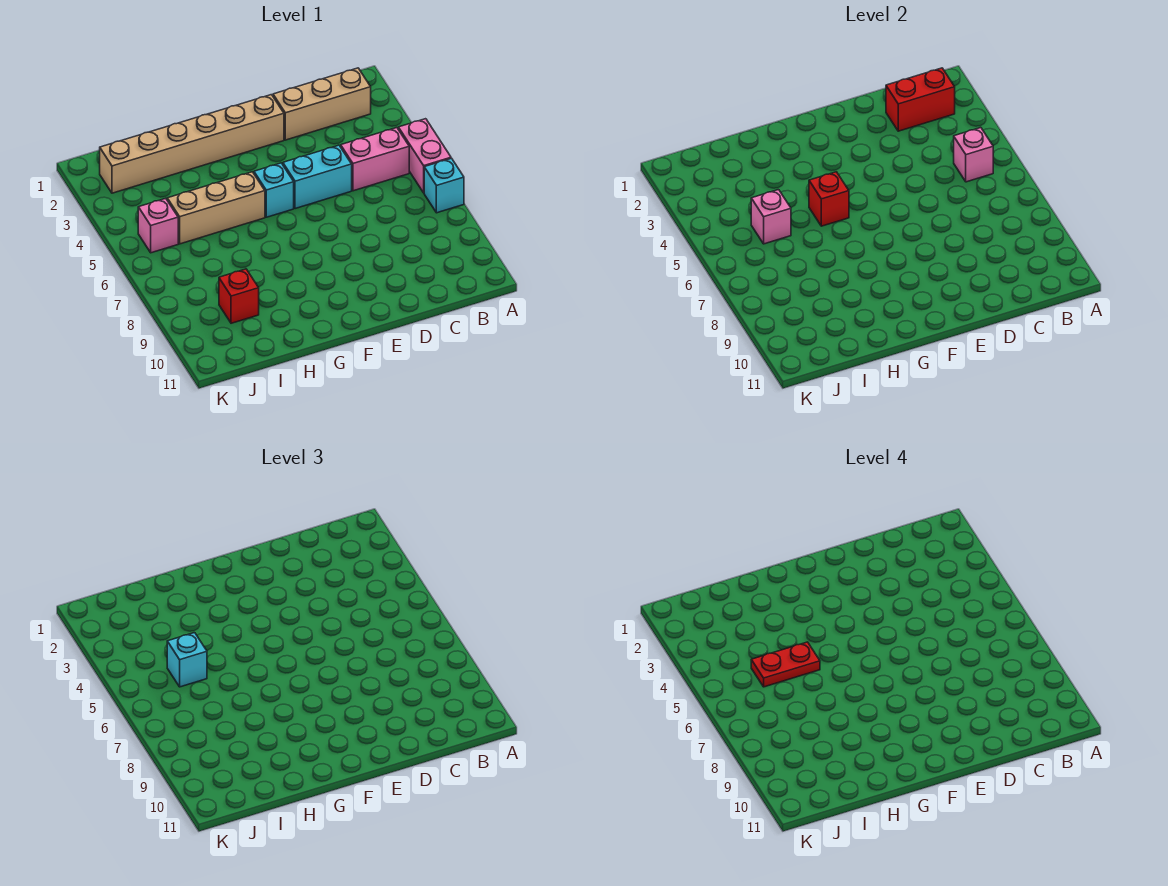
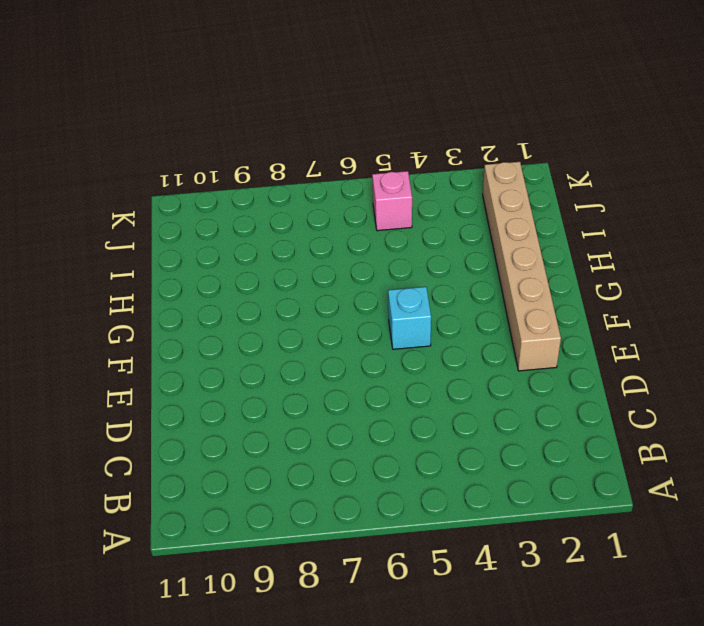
none -> pink brick A5:A6 level 1
none -> cyan brick A7 level 1
none -> tan brick B2:D2 level 1

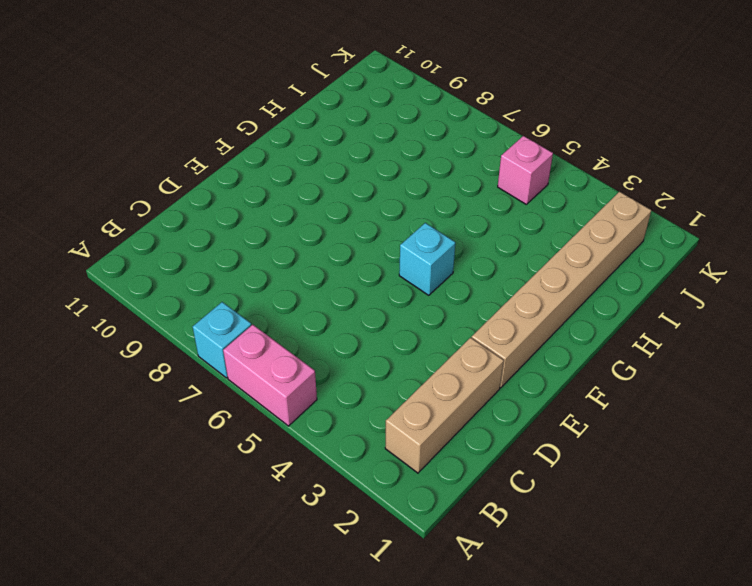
none -> pink brick B5:C5 level 1
none -> cyan brick D5:E5 level 1
none -> tan brick G5:I5 level 1

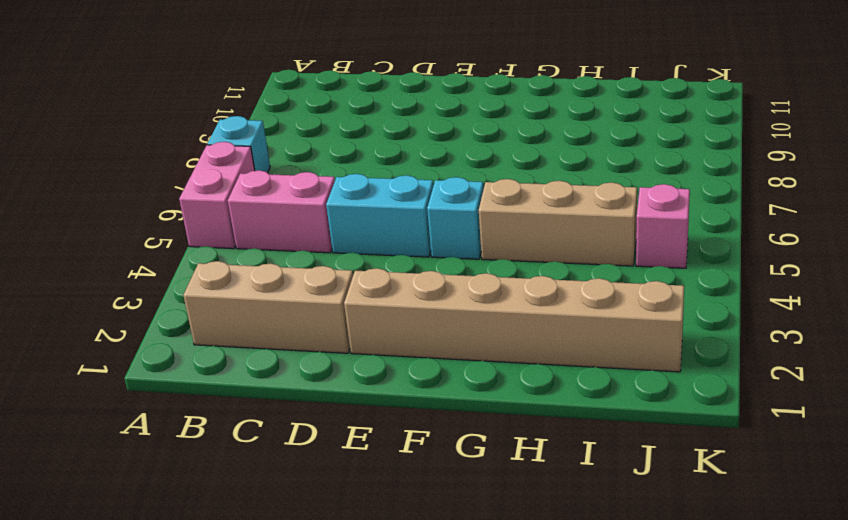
none -> red brick I9 level 1
none -> red brick B2:C2 level 2
none -> pink brick B5 level 2

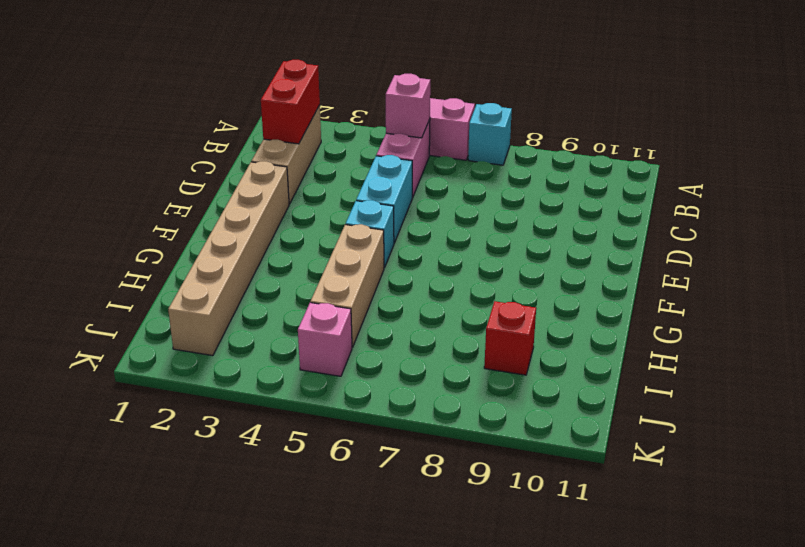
none -> red brick G5 level 2
none -> pink brick I5 level 2
none -> cyan brick I5 level 3

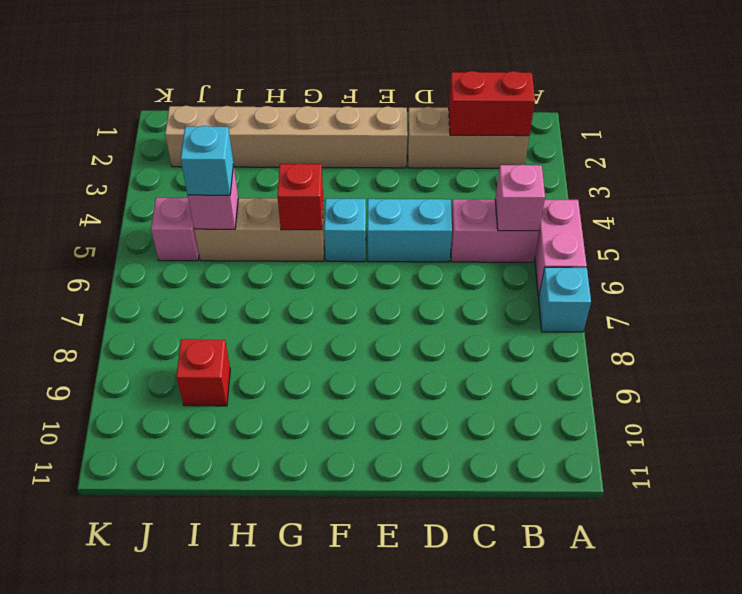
none -> red plate H5:I5 level 4

